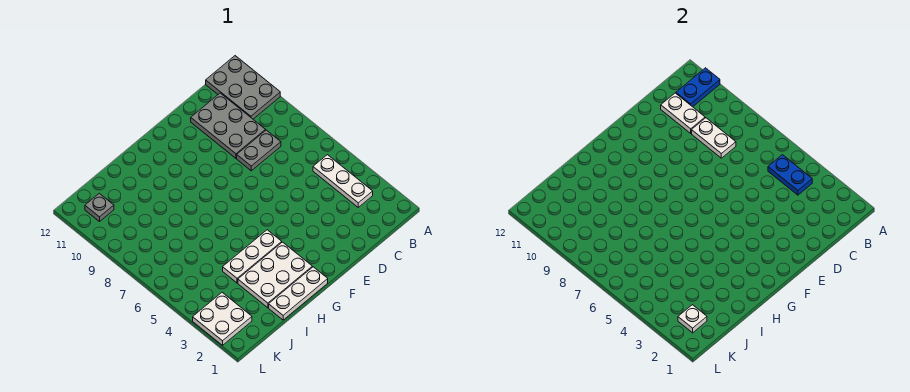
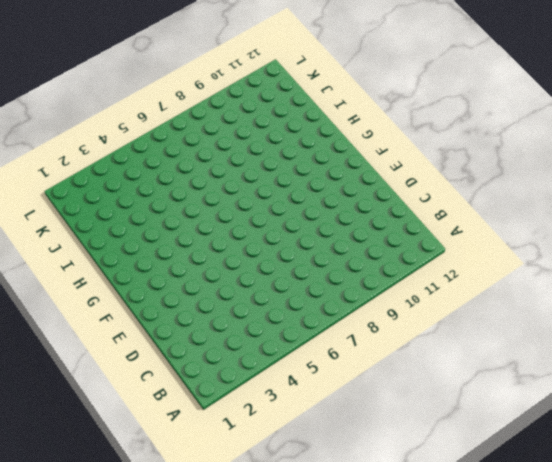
none -> grey plate A10:B12 level 1
none -> white plate B3:B5 level 1
none -> grey plate C8:D8 level 1

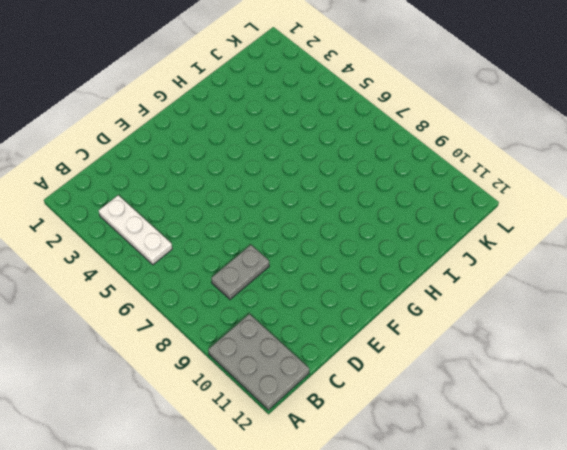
none -> grey plate C9:D11 level 1
none -> white plate G1:I1 level 1
none -> white plate G2:I3 level 1

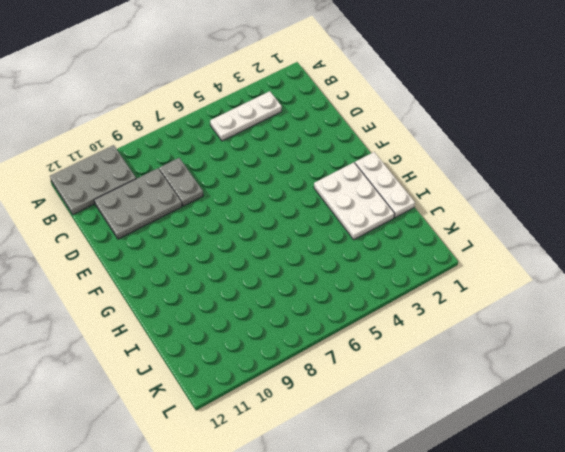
none -> white plate G4:I4 level 1
none -> white plate K2:L3 level 1
none -> grey plate K11 level 1

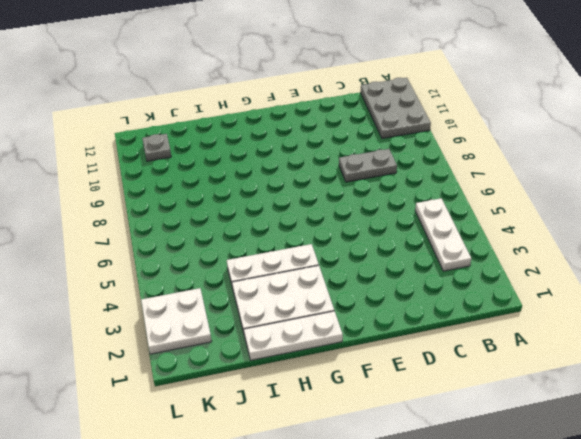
none -> grey plate C9:D11 level 1
none -> blue plate A11:B11 level 2
none -> blue plate B4:B5 level 2

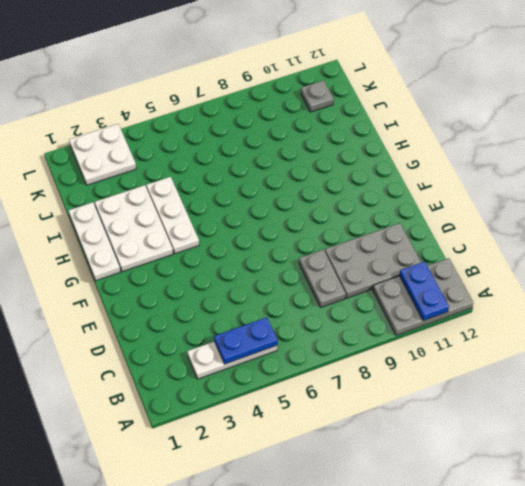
none -> white plate C8:C9 level 2
none -> white plate C10:C11 level 2
none -> white plate K2 level 2

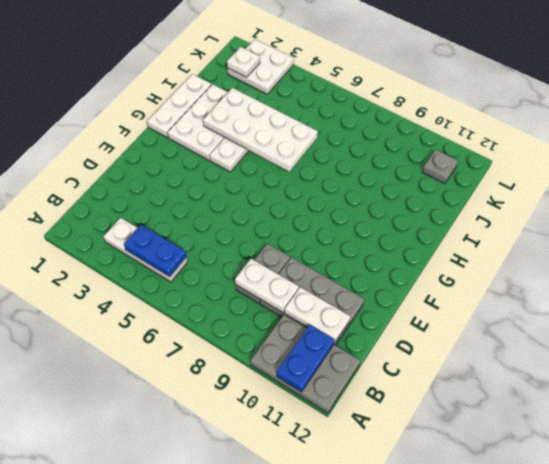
white plate H3:I6 level 2 -> none

